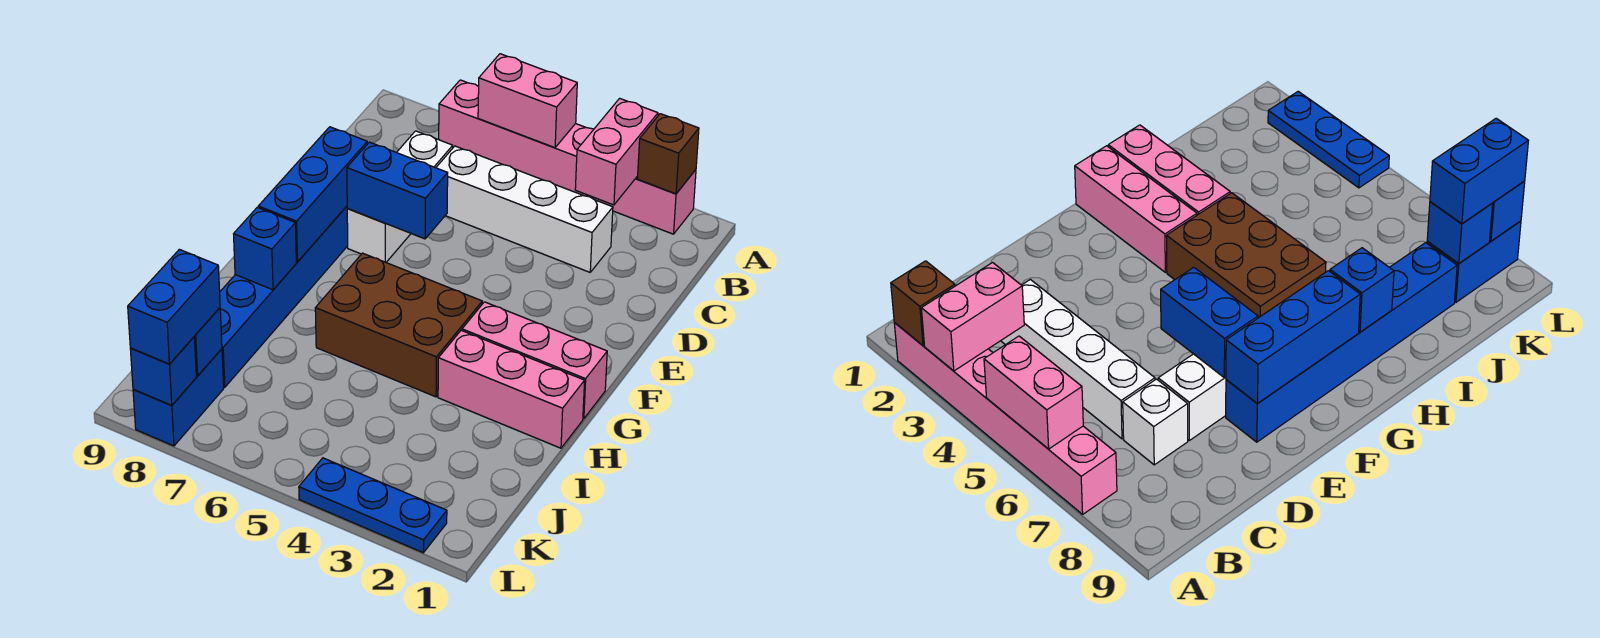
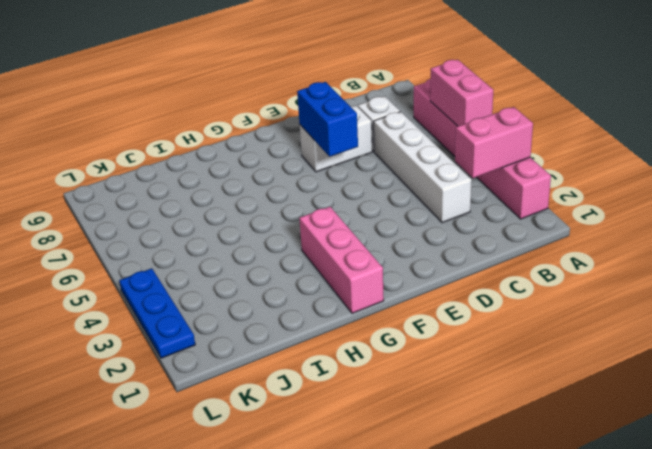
none -> blue brick E8:J8 level 1
none -> brown brick G4:H6 level 1
none -> pink brick H1:H3 level 1

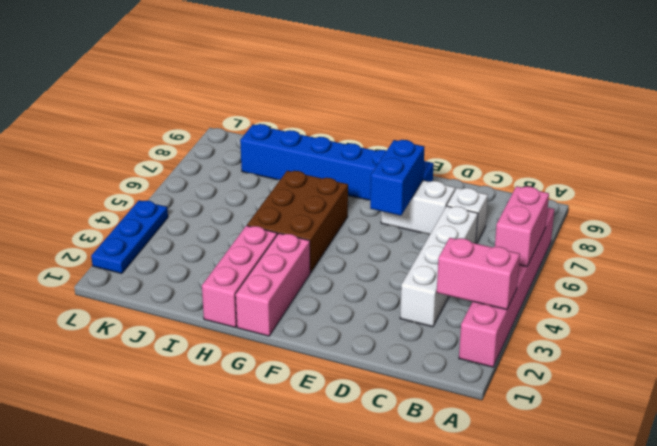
none -> blue brick K8:L8 level 1
none -> brown brick A2 level 2
none -> blue brick E8:G8 level 2

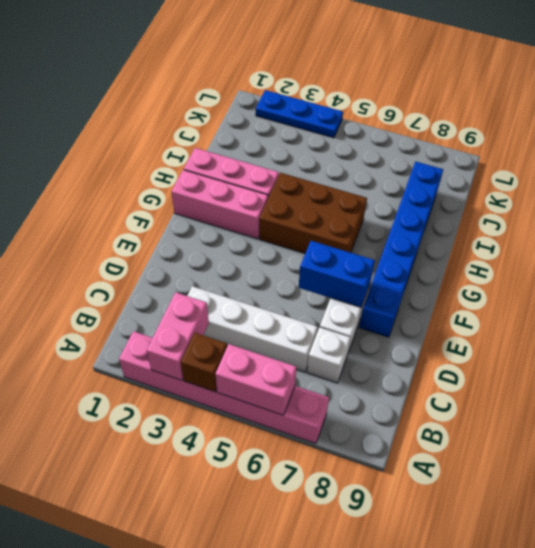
brown brick A4 level 2 -> brown brick A2 level 2
none -> blue brick K8:L8 level 1
none -> blue brick E8:G8 level 2
none -> blue brick H8 level 2

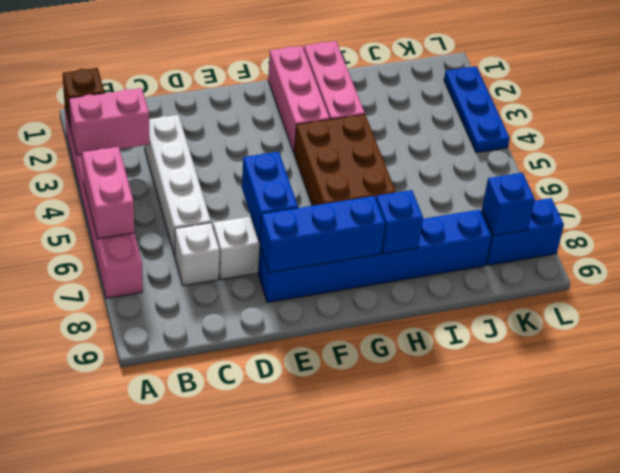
none -> blue brick L8 level 2
none -> blue brick K8:L8 level 3

